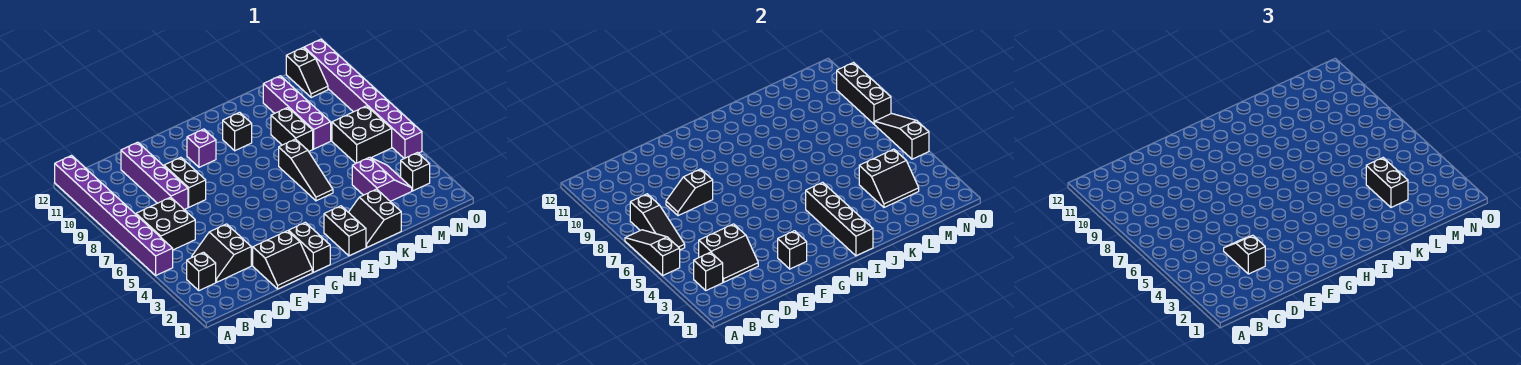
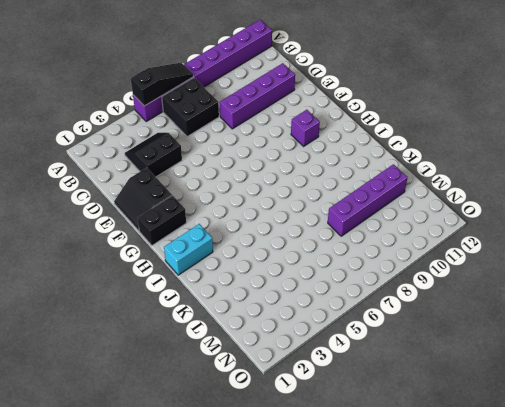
cyan brick I1:I2 level 1 -> black brick I1:I2 level 1
none -> black brick B3 level 1
none -> black brick E8:E9 level 1
none -> black brick I10 level 1
none -> black slope J1:K2 level 1 top K

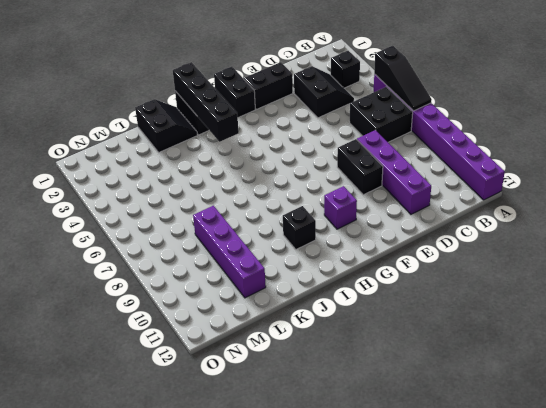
none -> black slope J5:J7 level 1 top 7
none -> black brick K8:K9 level 1
none -> purple slope L3:M4 level 1 top L
none -> black brick M6:N7 level 1

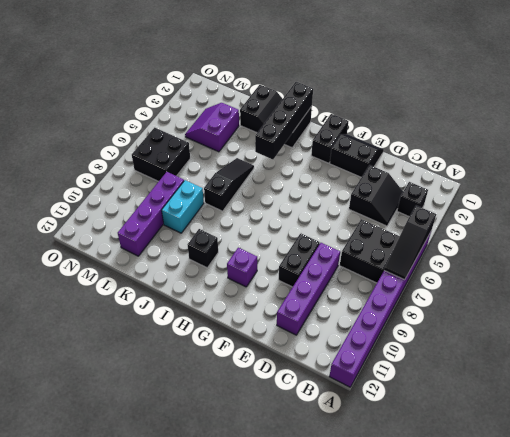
cyan brick K8:K9 level 1 -> black brick K8:K9 level 1
none -> black brick N3 level 1
none -> black slope N11:N12 level 1 top 12
none -> purple brick O5:O12 level 1
none -> black brick B3 level 2

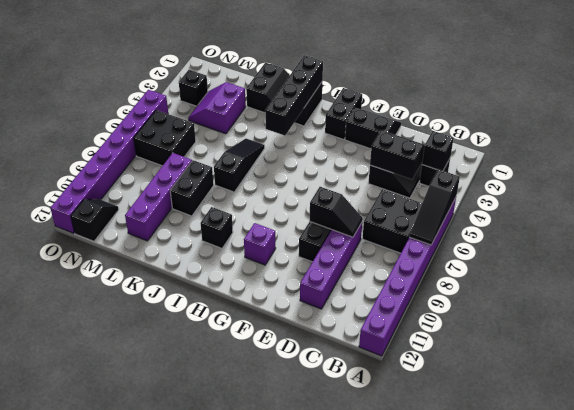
none -> black slope B6:B8 level 2 top 8
none -> black brick F2 level 2
none -> black slope L3:M4 level 2 top 4
none -> black slope O5:O7 level 2 top 5

